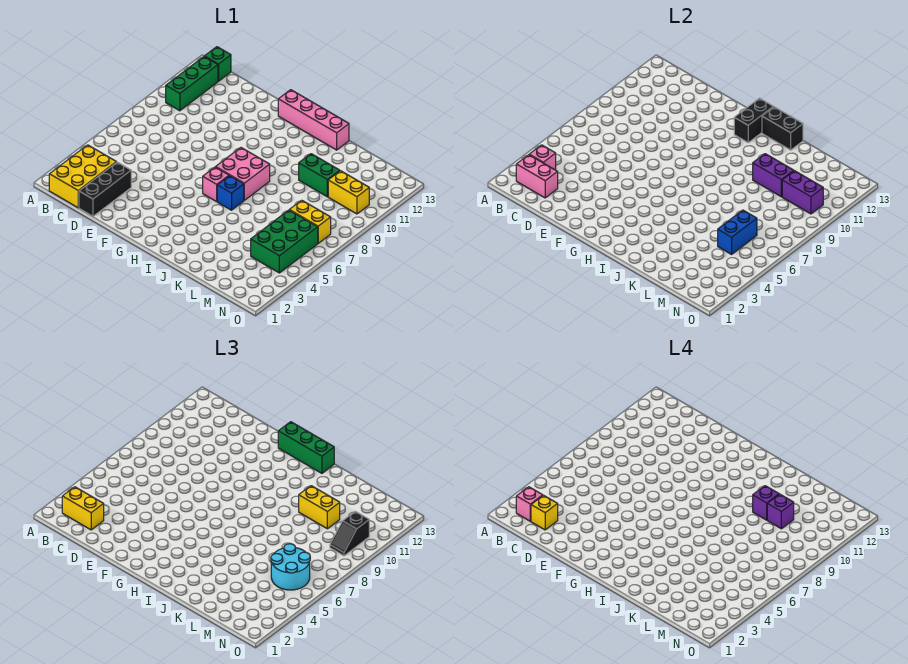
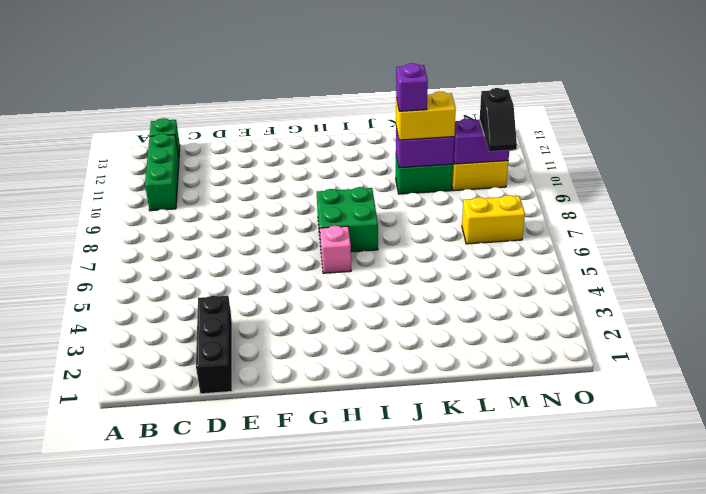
green brick H7:I8 level 1 -> pink brick H7:I8 level 1
none -> yellow brick B1:C3 level 1
none -> pink brick G13:J13 level 1
none -> blue brick I6 level 1

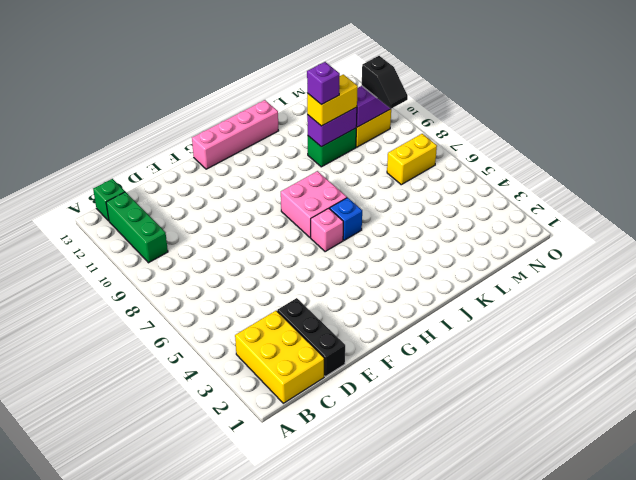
none -> green brick M4:N6 level 1
none -> pink brick B2:C2 level 2
none -> pink brick B3 level 2

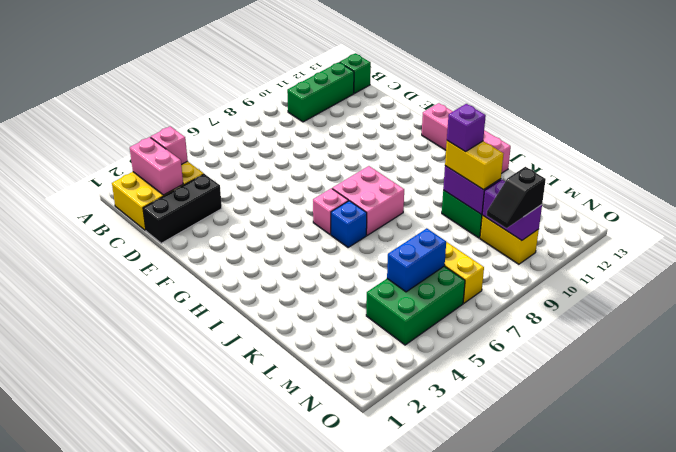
none -> black brick H12:H13 level 2
none -> black brick I13:J13 level 2
none -> yellow brick B2:C2 level 3

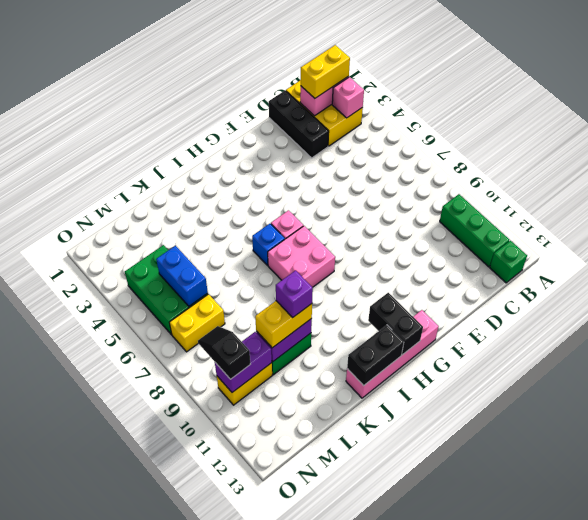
none -> green brick G13:I13 level 3
none -> cyan round brick M5:N6 level 3
none -> pink brick B2 level 4

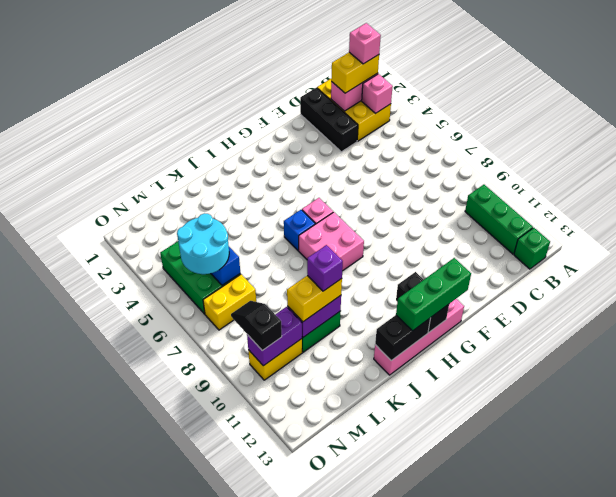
none -> yellow brick C2 level 4
none -> purple brick L10 level 4

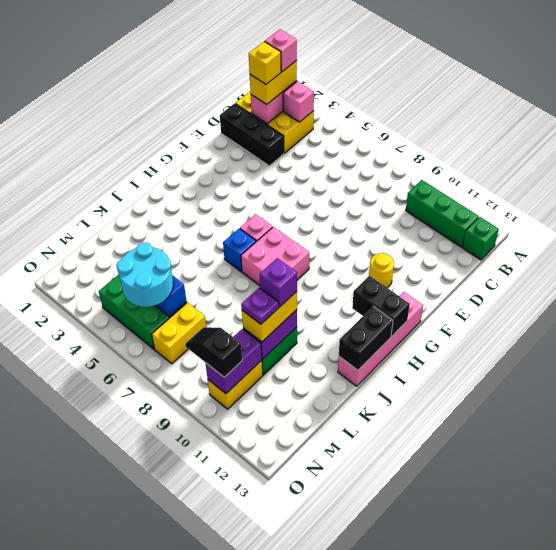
yellow round brick F11 level 1 -> none
purple plate L10 level 4 -> purple brick L10 level 4
none -> green brick G13:I13 level 3

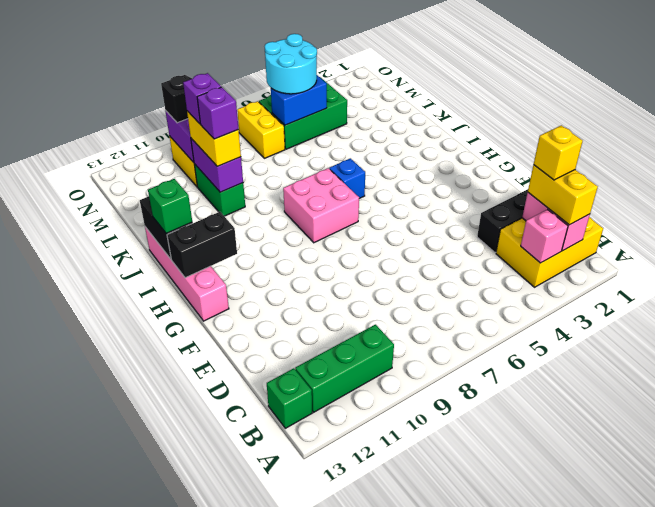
green brick I13 level 3 -> green brick G13:I13 level 3
none -> pink brick H6 level 1
none -> pink brick B2 level 4

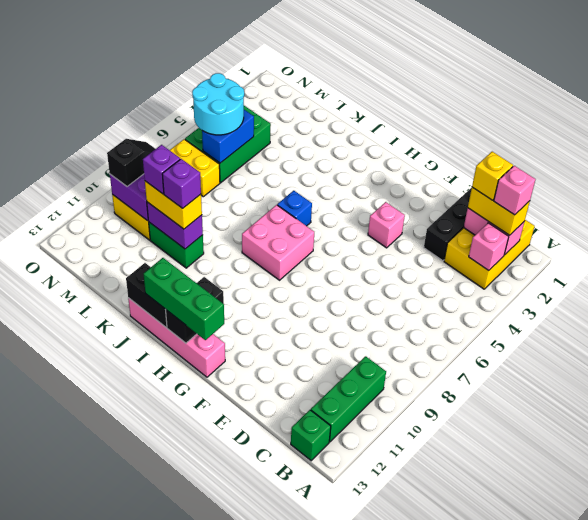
pink brick F4 level 1 -> pink brick H6 level 1

